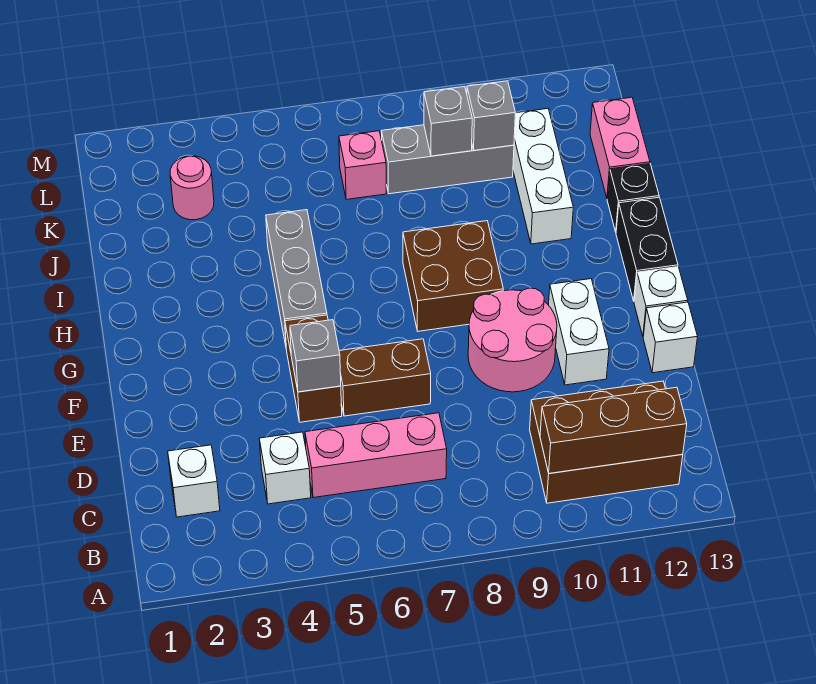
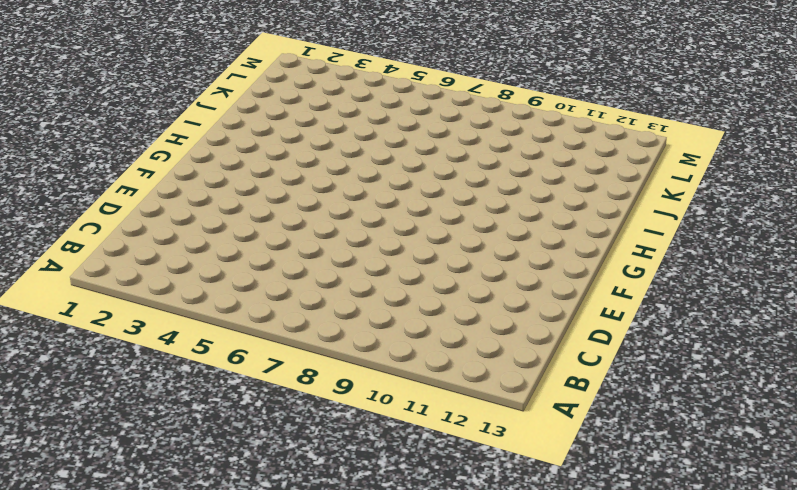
none -> brown brick B10:C12 level 1
none -> white brick C2 level 1
none -> white brick C4 level 1

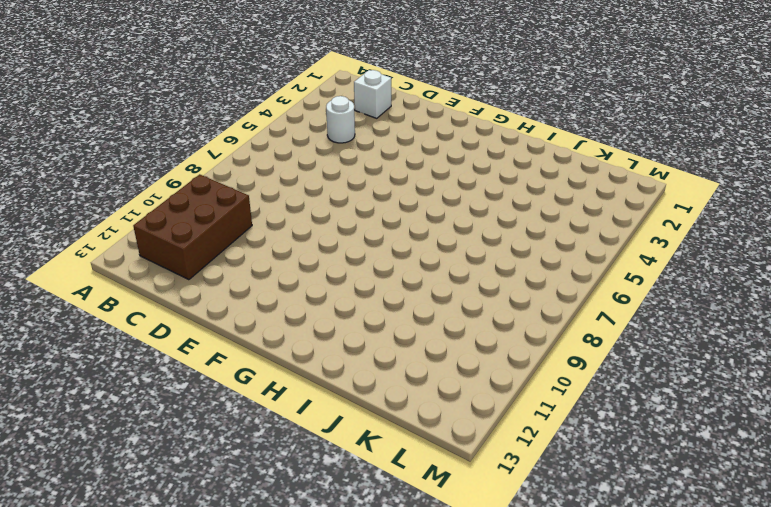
white round brick C4 level 1 -> white brick C4 level 1
none -> pink brick C5:C7 level 1
none -> brown brick E5:F5 level 1
none -> brown brick E6:E7 level 1

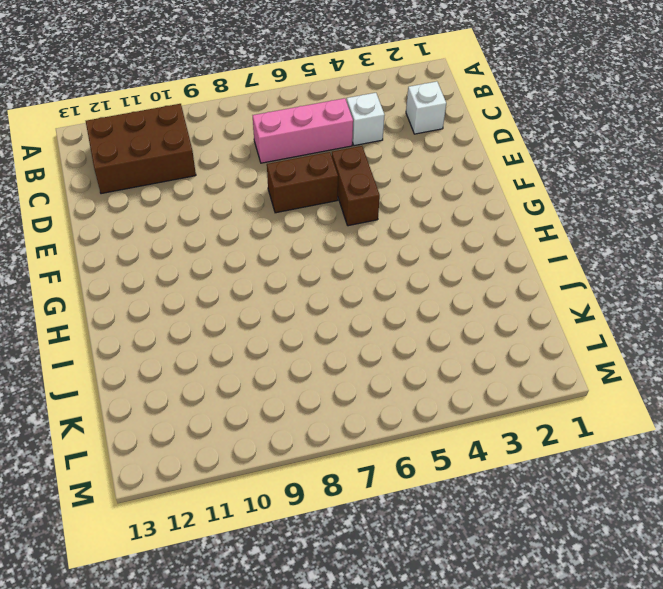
none -> pink round brick E9:F10 level 1
none -> white brick E11:F11 level 1
none -> white brick E13 level 1

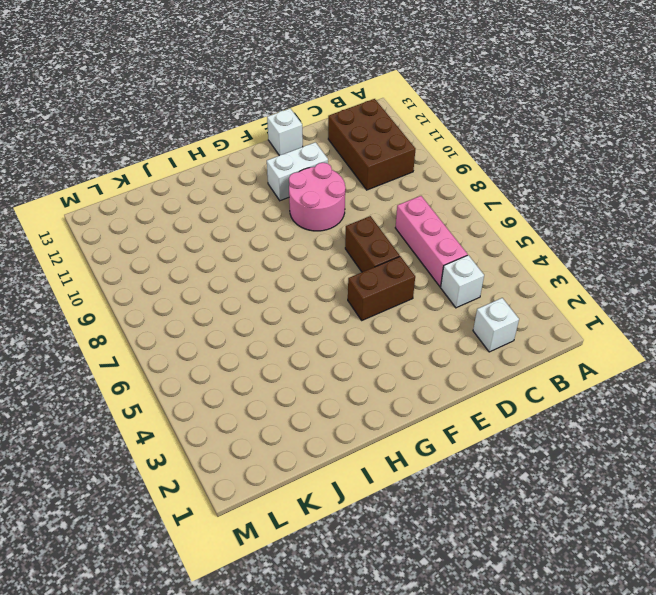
none -> white brick F13 level 1
none -> grey brick G5:I5 level 1
none -> brown brick G8:H9 level 1

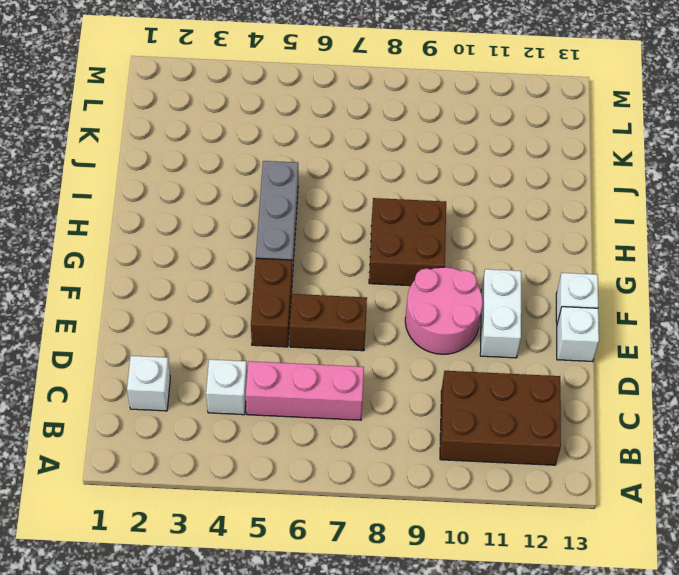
none -> black brick G13:H13 level 1
none -> white brick I11:K11 level 1
none -> black brick I13 level 1

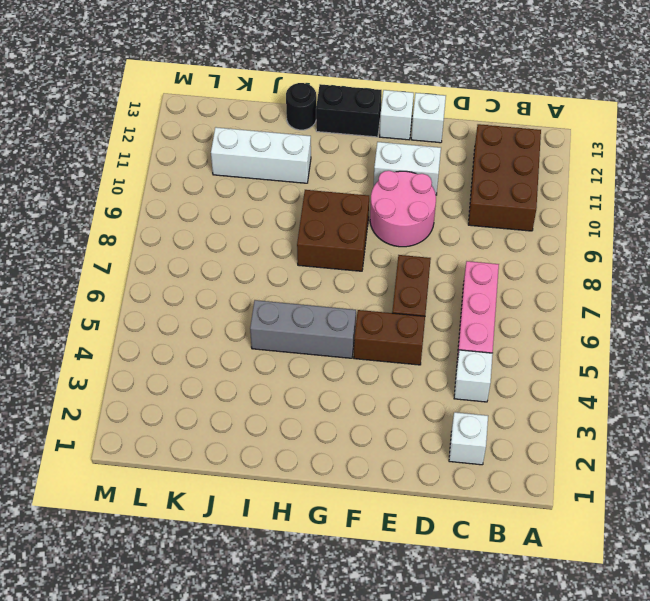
black round brick I13 level 1 -> black brick I13 level 1
none -> pink brick J13:K13 level 1
none -> pink round brick K3 level 1
none -> pink brick K7 level 1

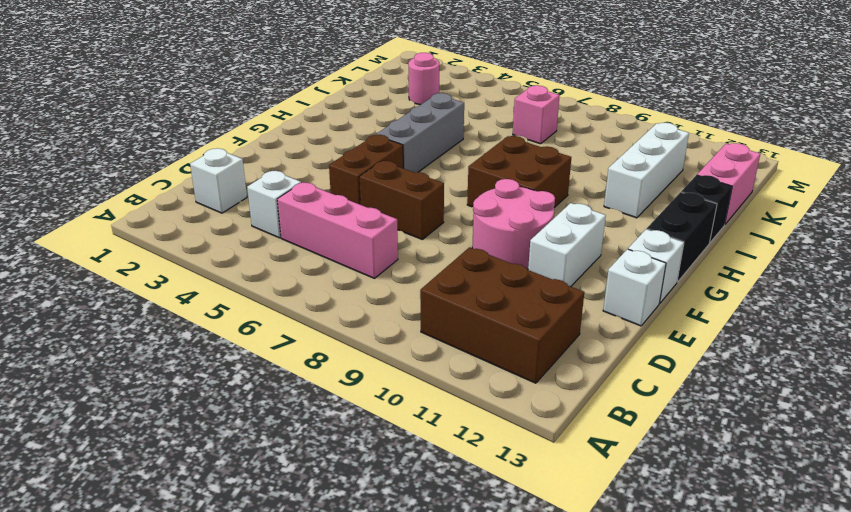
none -> grey brick K8:K10 level 1
none -> brown brick B10:B12 level 2
none -> grey brick E5 level 2

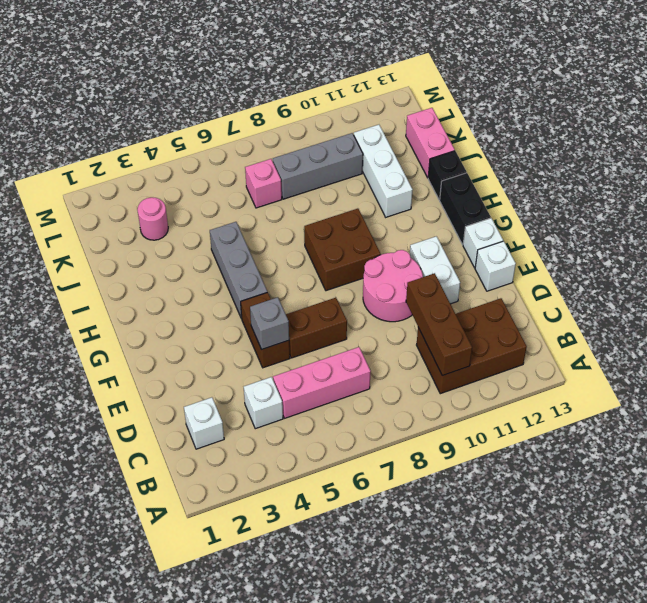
brown brick B10:D10 level 2 -> brown brick B10:B12 level 2
none -> grey brick K9 level 2
none -> grey brick K10 level 2

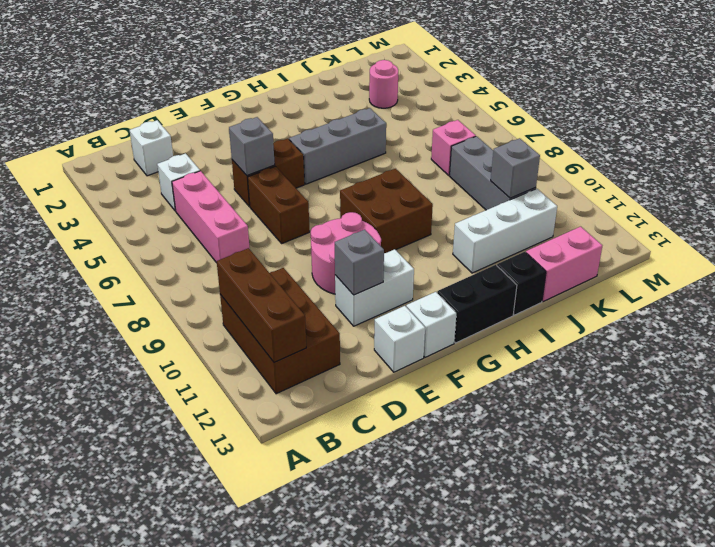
grey brick E11 level 2 -> grey brick K9 level 2

